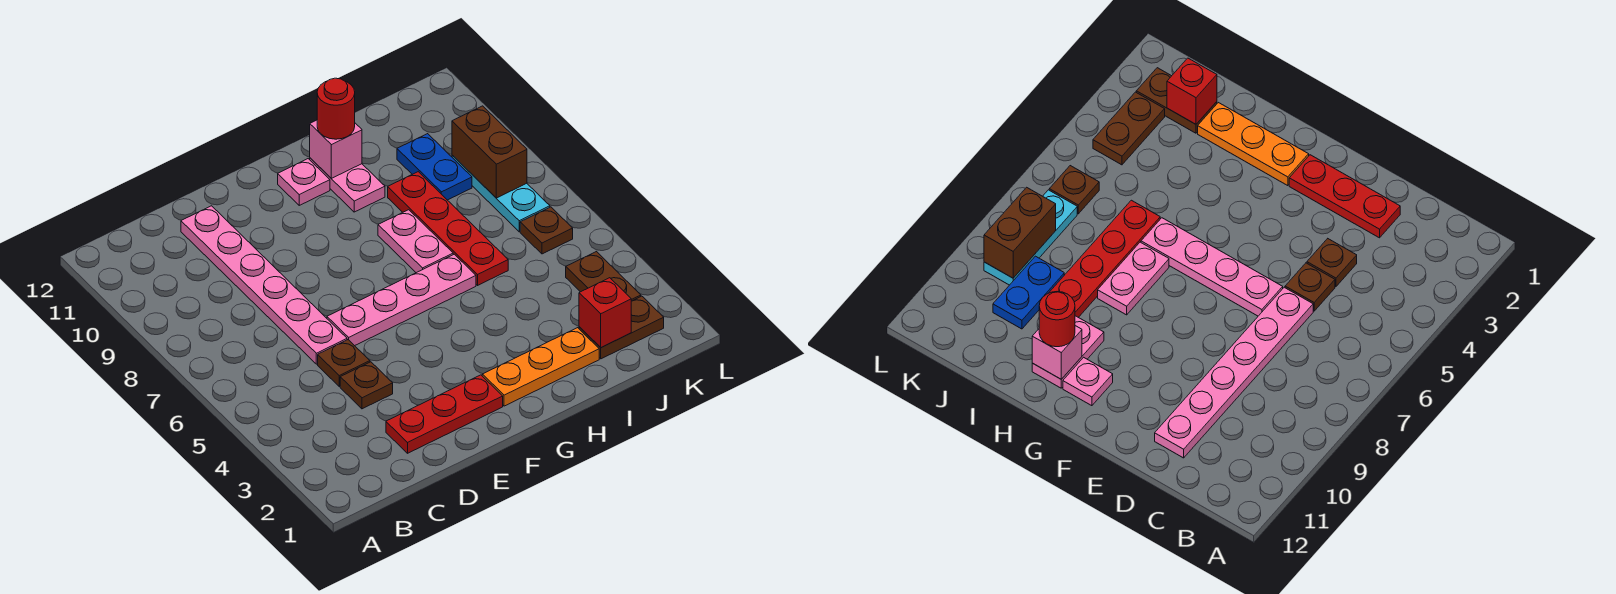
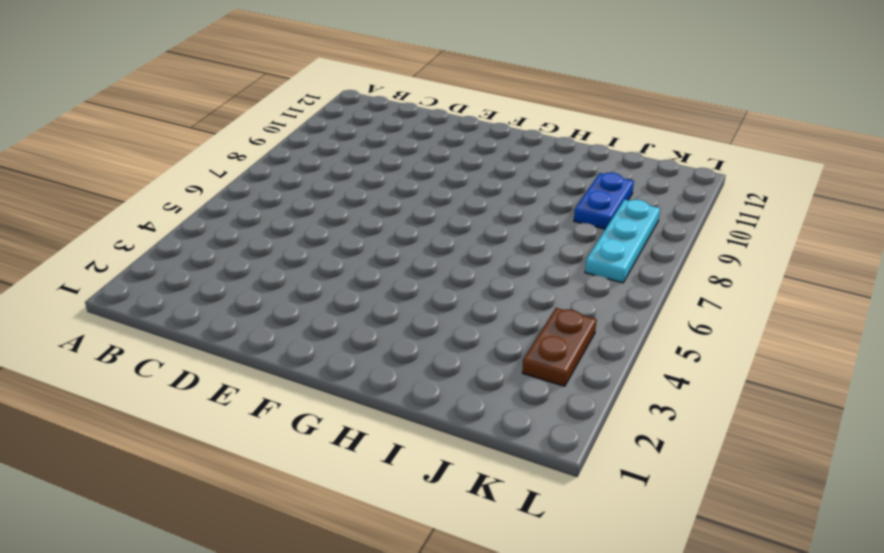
none -> red plate D2:F2 level 1
none -> brown plate D4 level 1
none -> brown plate D5 level 1

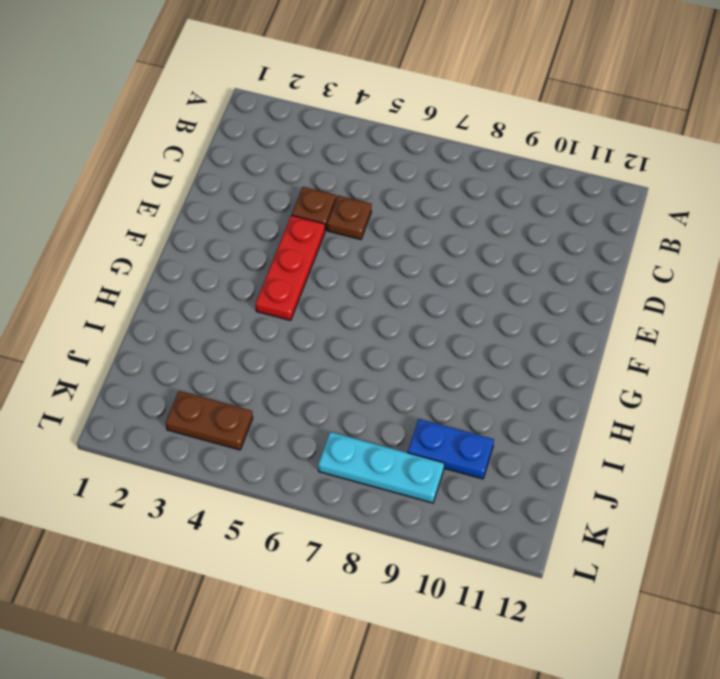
red plate E4:G4 level 1 -> red plate D2:F2 level 1
none -> pink plate D6:D11 level 1
none -> pink plate E6:H6 level 1
none -> orange plate G2:I2 level 1

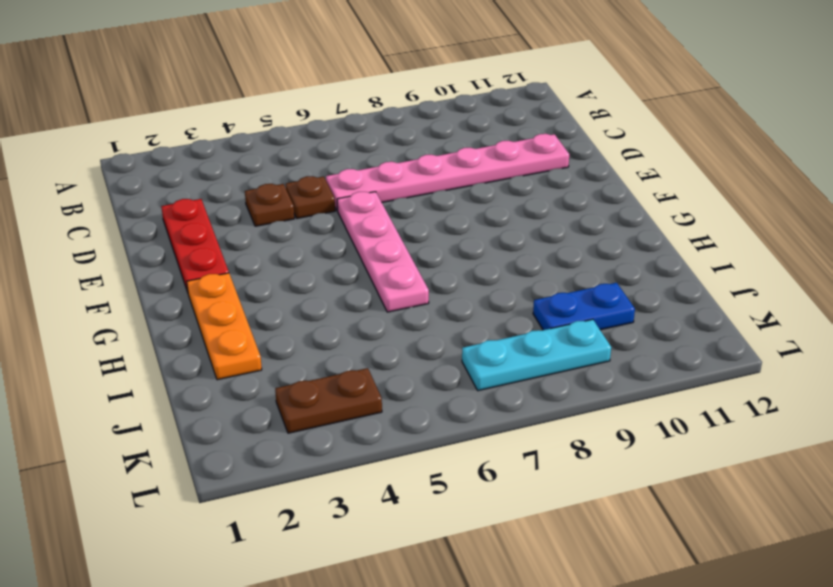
none -> pink plate G11 level 1
none -> pink plate H7:H8 level 1
none -> pink plate H10:H11 level 1

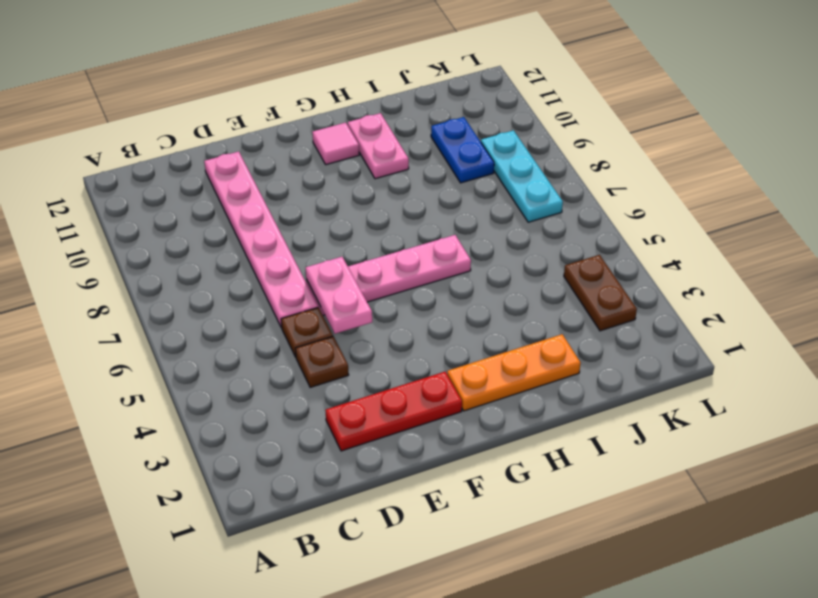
pink plate E5:E6 level 2 -> pink plate H7:H8 level 1
pink tile G11 level 1 -> pink plate G11 level 1
none -> red plate I6:I9 level 1
none -> brown plate J2:K2 level 1
none -> brown plate K6 level 1

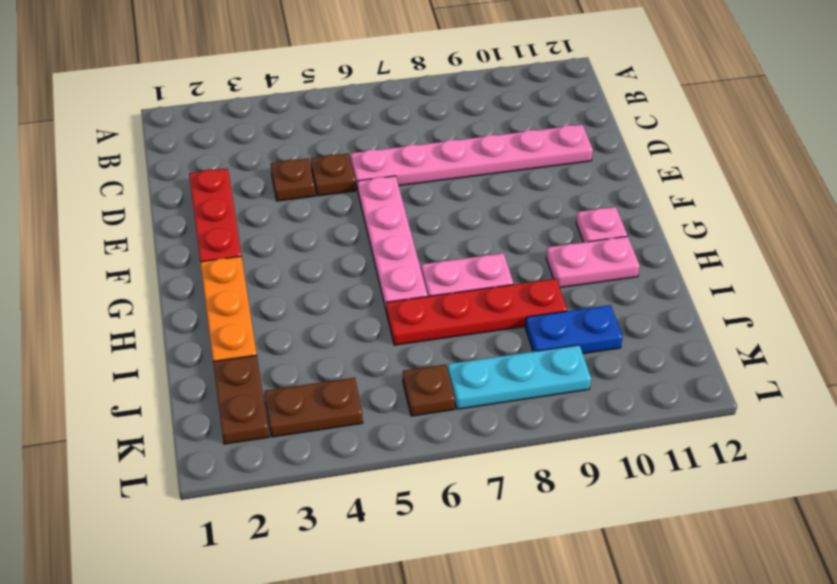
none -> pink brick H11 level 2
none -> red brick J2 level 2
none -> brown brick K8:K9 level 2

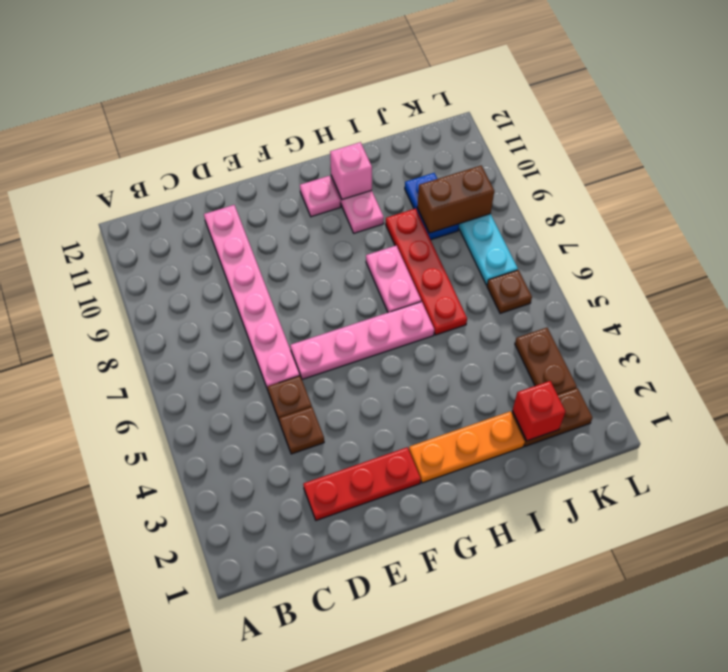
brown brick J9:K9 level 2 -> brown brick K8:K9 level 2
none -> red round brick H11 level 3

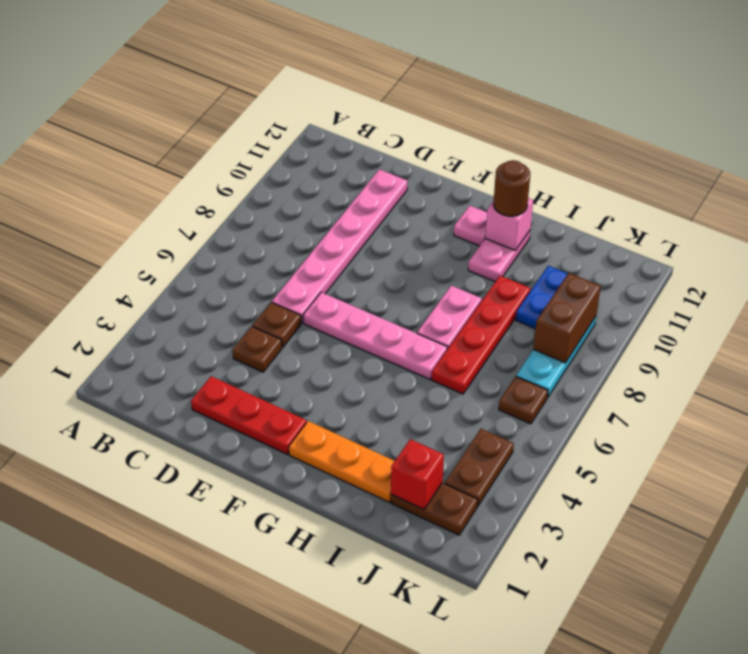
brown round brick H11 level 3 -> red round brick H11 level 3

